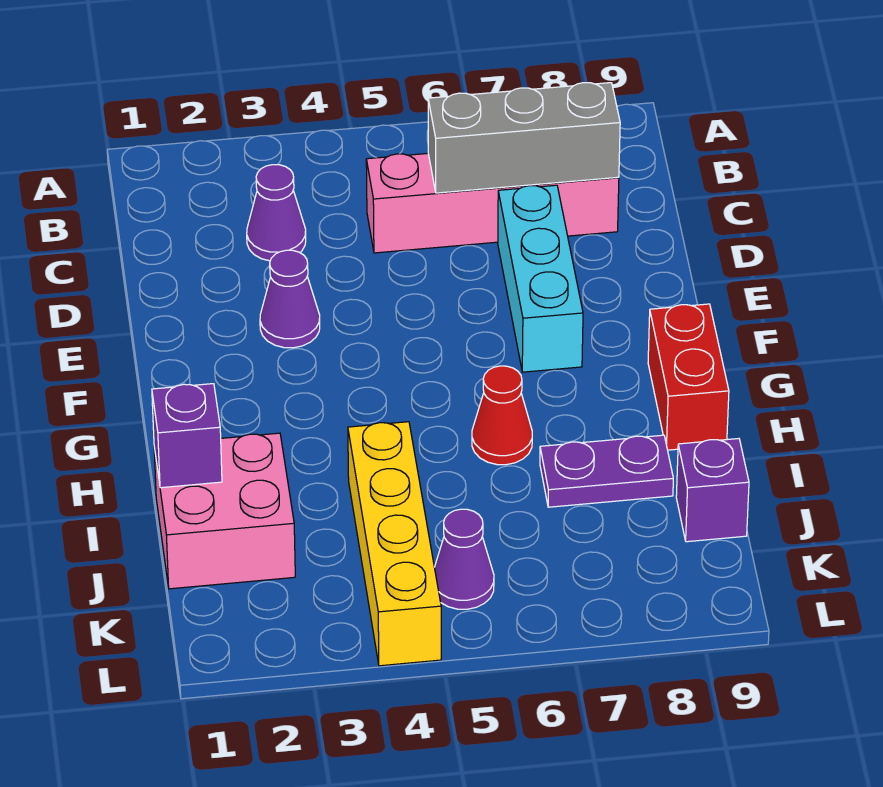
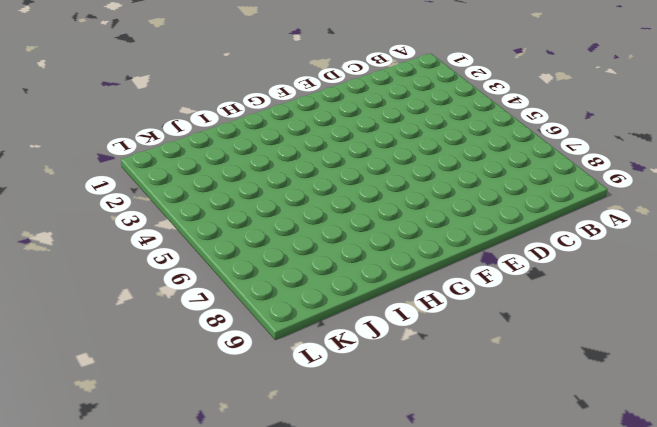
none -> purple cone C3 level 1
none -> pink brick C5:C8 level 1
none -> cyan brick D7:F7 level 1

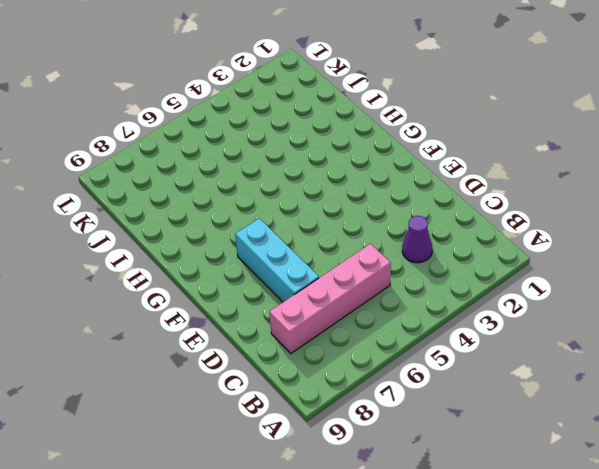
none -> purple cone E3 level 1
none -> red brick G9:H9 level 1
none -> red cone H6 level 1

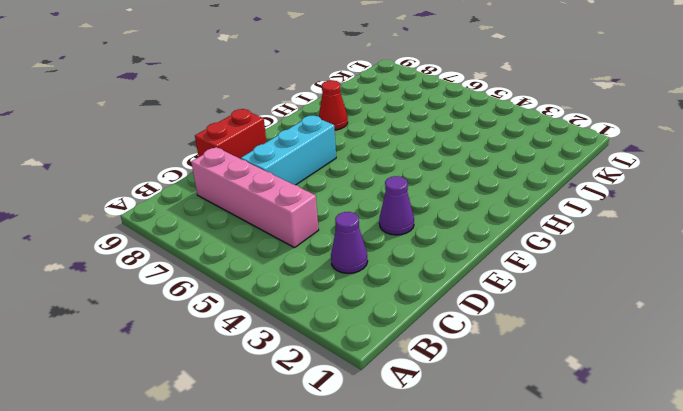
red brick D9:E9 level 1 -> red brick G9:H9 level 1
red cone H8 level 1 -> red cone H6 level 1
none -> pink brick I1:J2 level 1
none -> yellow brick I4:L4 level 1
none -> purple plate I7:I8 level 1

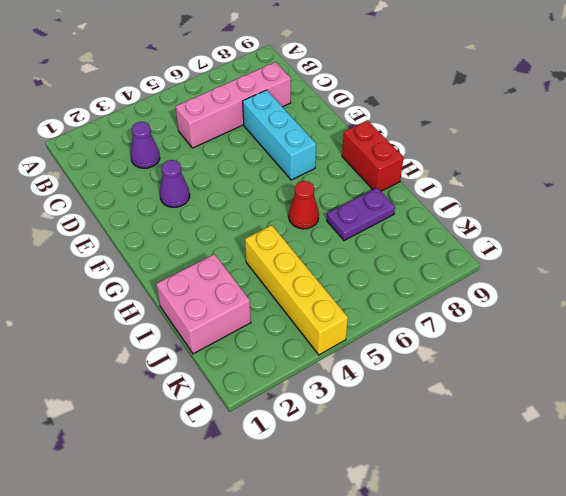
none -> purple brick J9 level 1
none -> purple cone K5 level 1
none -> grey brick C6:C8 level 2

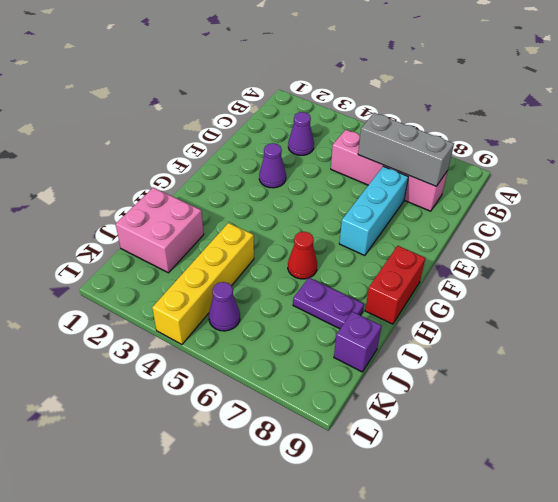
none -> purple brick I1 level 2

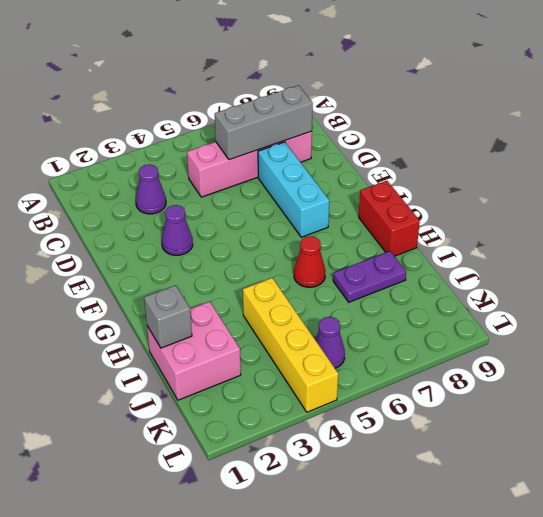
grey brick I1 level 2 -> purple brick I1 level 2
none -> purple brick J9 level 1

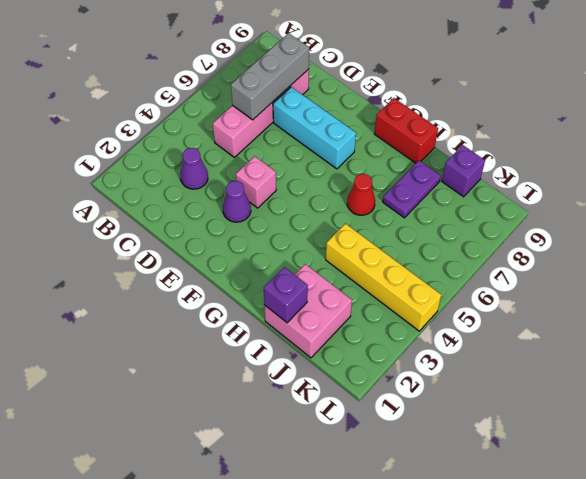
pink brick E4 level 1 -> none
none -> purple cone K5 level 1

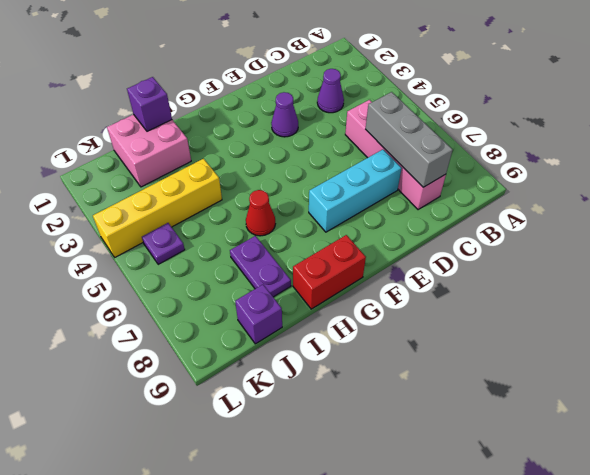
purple plate K5 level 1 -> purple cone K5 level 1

